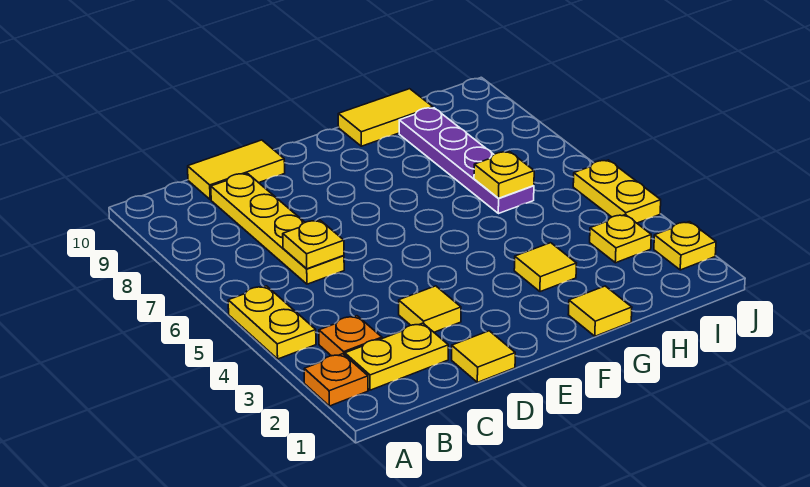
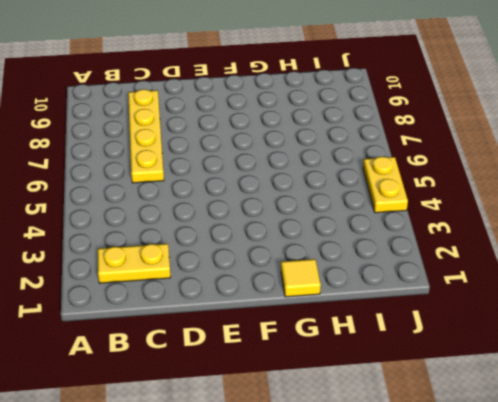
none -> orange plate A2 level 1
none -> yellow plate A4:A5 level 1
none -> orange plate B3 level 1

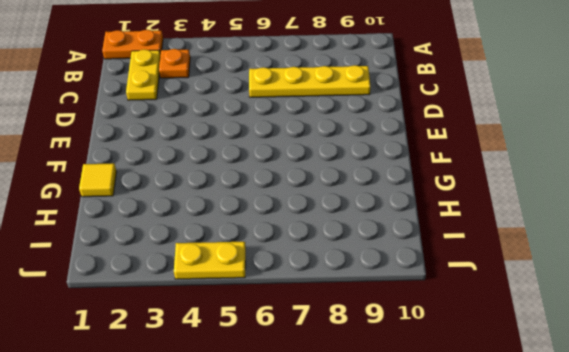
orange plate A1:A2 level 1 -> orange plate A2 level 1
none -> yellow plate A4:A5 level 1
none -> yellow tile C10:D10 level 1
none -> yellow tile D1 level 1

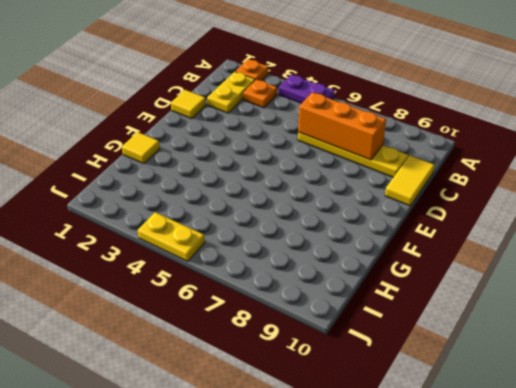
purple plate A4:A5 level 1 -> yellow plate A4:A5 level 1
orange brick C6:C8 level 2 -> yellow plate C6 level 2
none -> yellow tile D3 level 1
none -> yellow tile G3 level 1
none -> yellow tile G10:H10 level 1

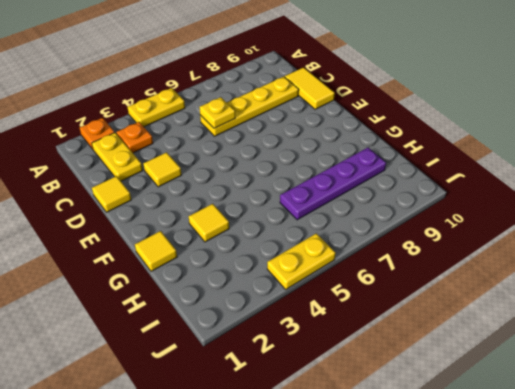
none -> yellow tile G10:H10 level 1
none -> yellow plate I3 level 1
none -> yellow plate J2 level 1

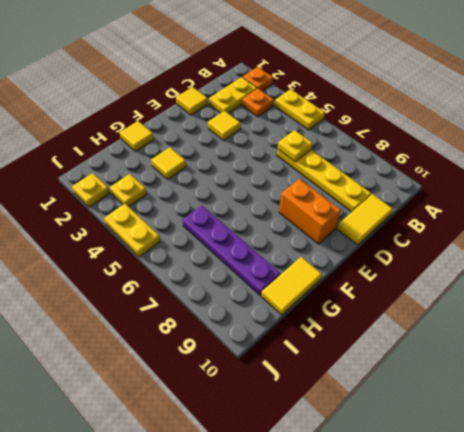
orange brick E8:E9 level 1 -> none
none -> yellow plate H6 level 2

